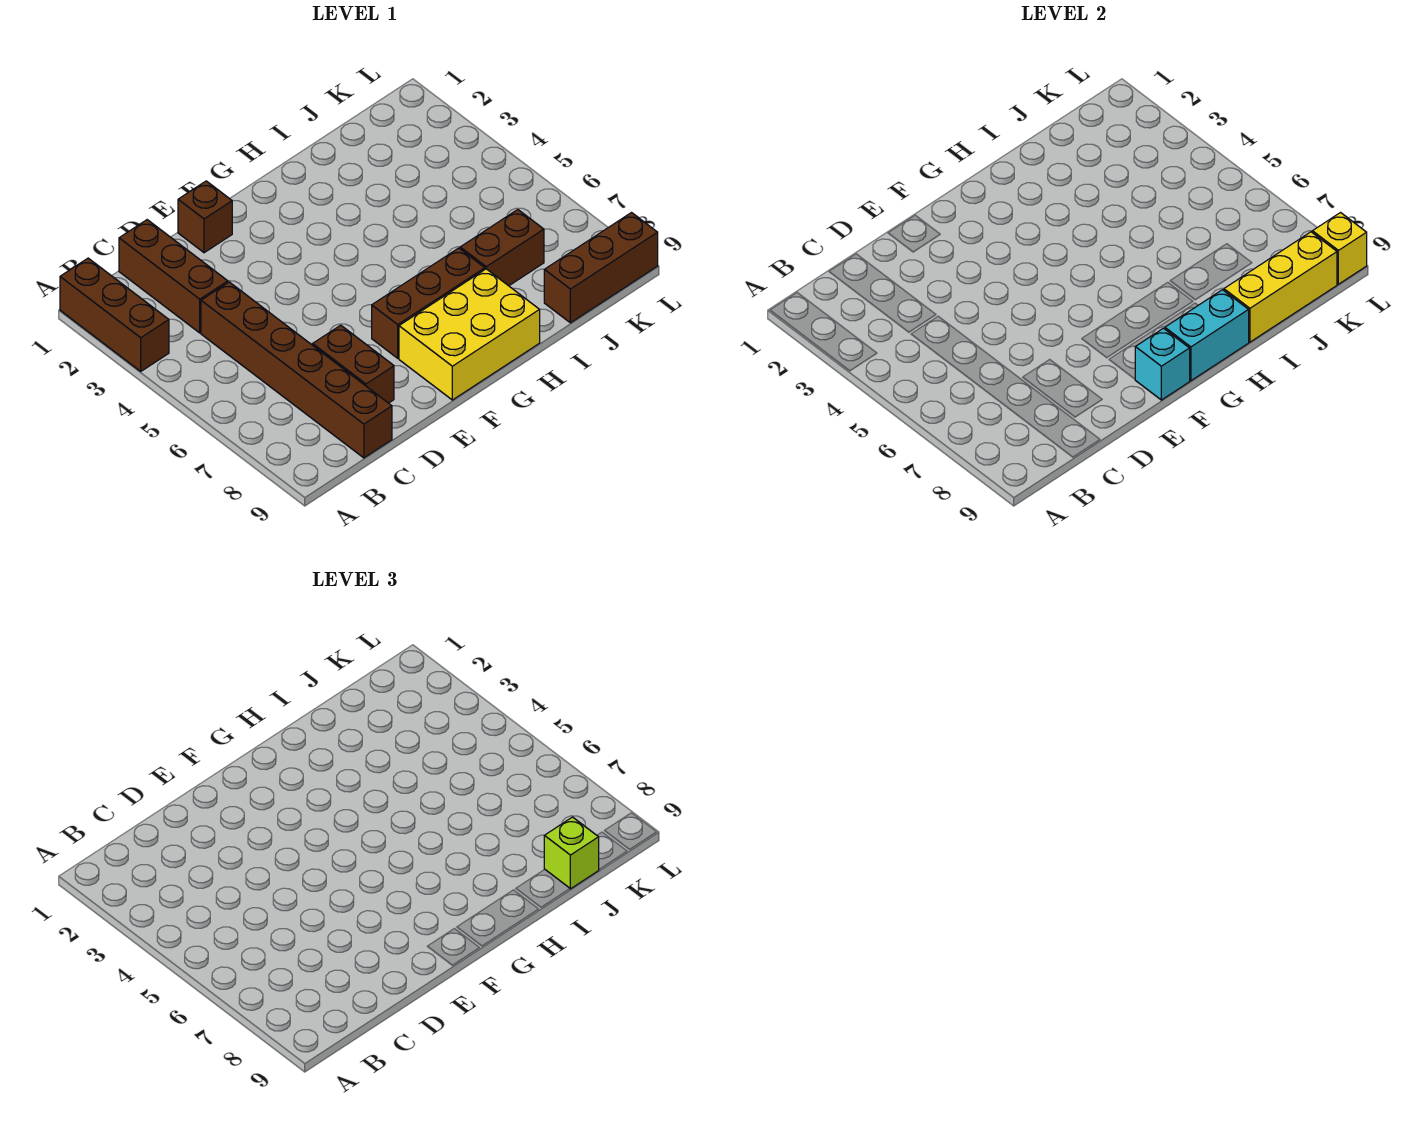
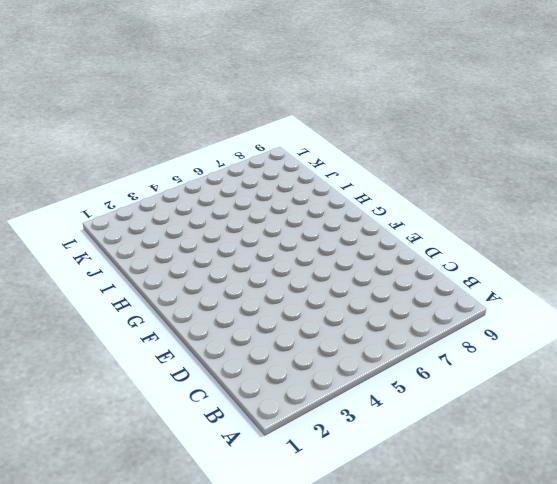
none -> brown brick A1:A3 level 1
none -> brown brick C1:C3 level 1
none -> brown brick C4:C9 level 1

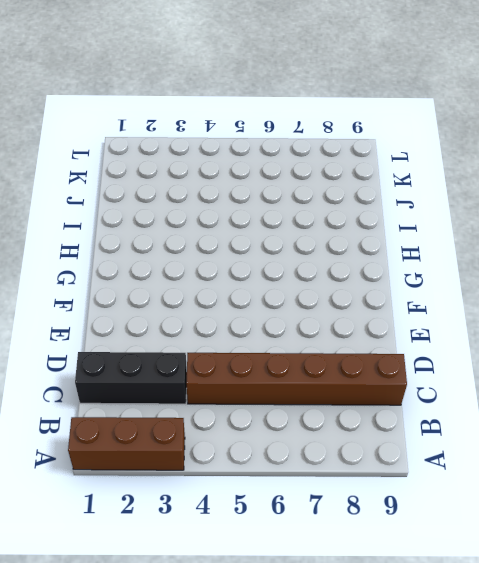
black brick C1:C3 level 1 -> brown brick C1:C3 level 1
none -> brown brick D7:D8 level 1
none -> brown brick E1 level 1
none -> brown brick F7:H7 level 1

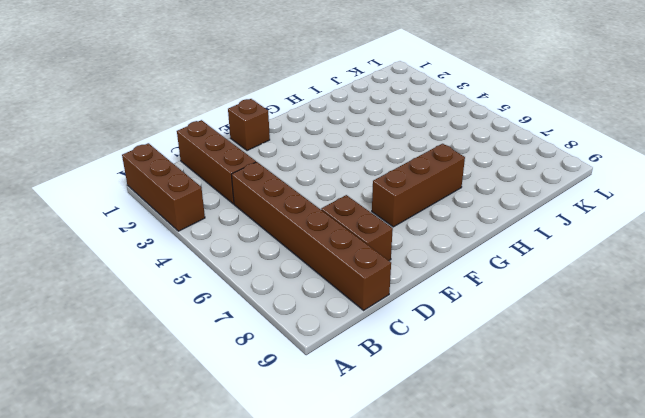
none -> yellow brick F8:H9 level 1
none -> brown brick I7:J7 level 1
none -> brown brick J9:L9 level 1

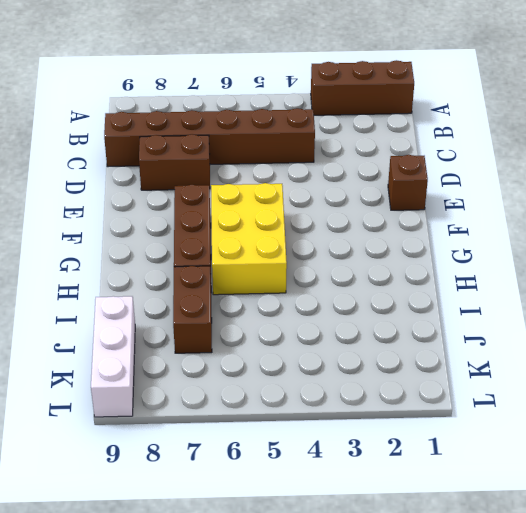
yellow brick F5:H6 level 1 -> yellow brick F8:H9 level 1
white brick J9:L9 level 1 -> brown brick J9:L9 level 1
none -> brown brick C1:C3 level 1
none -> cyan brick F9 level 2
none -> cyan brick G9:H9 level 2

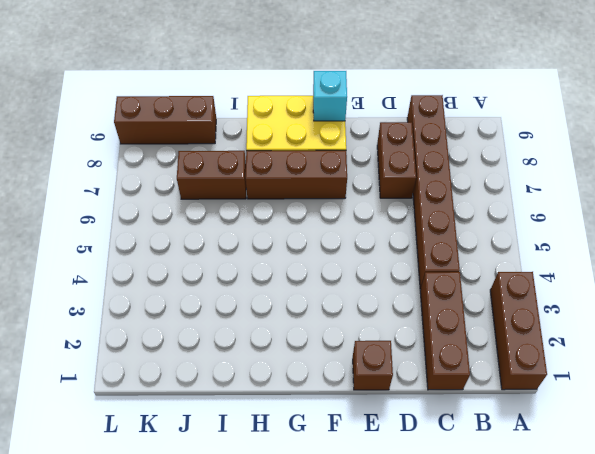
none -> cyan brick G9:H9 level 2
none -> yellow brick I9:K9 level 2
none -> yellow brick L9 level 2

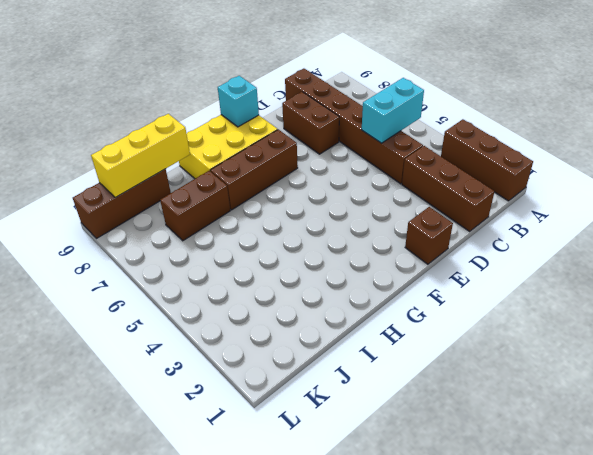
cyan brick B5:C5 level 2 -> cyan brick G9:H9 level 2
none -> yellow brick L9 level 2
none -> lime brick J9 level 3

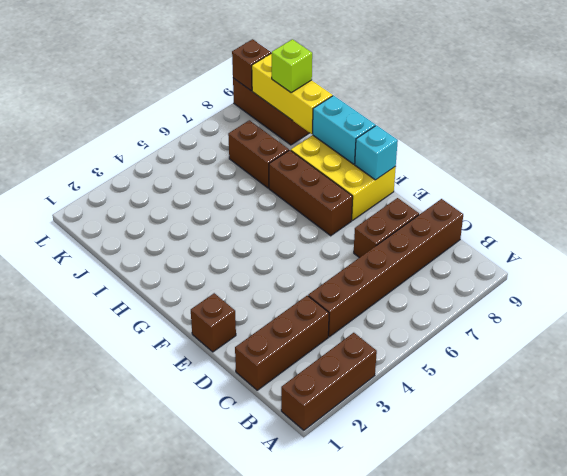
brown brick L9 level 2 -> yellow brick L9 level 2

